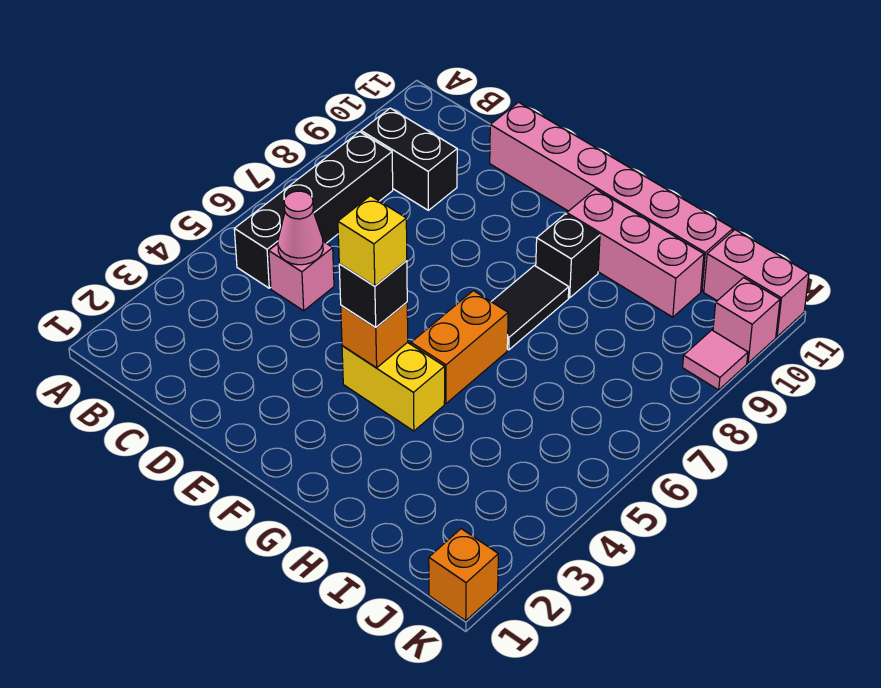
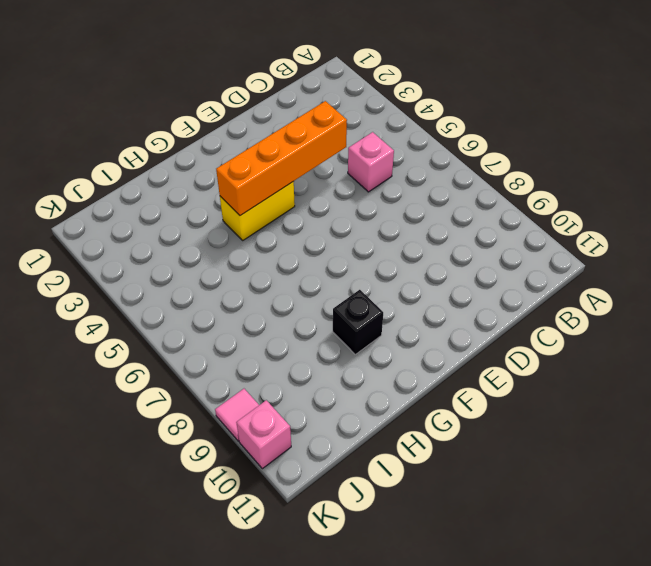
orange brick D4:G4 level 2 -> orange brick F4 level 2
none -> black brick B5:B8 level 1
none -> black brick B9:C9 level 1
none -> pink brick D11:I11 level 1

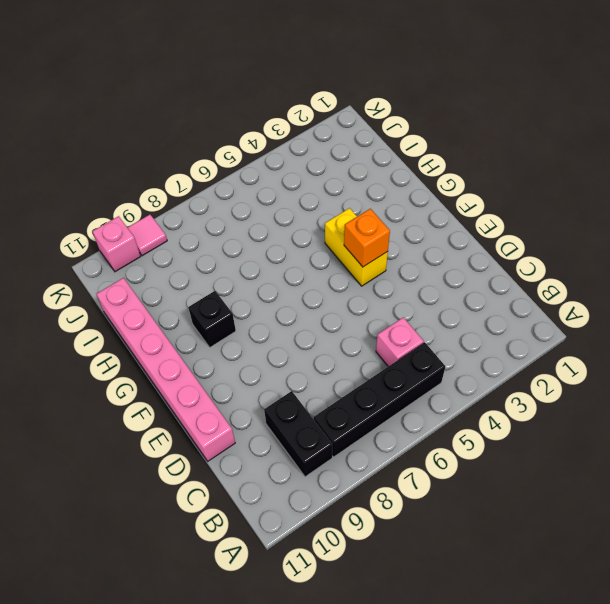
none -> orange brick G5:G6 level 1
none -> black tile G7:G8 level 1
none -> pink brick G10:I10 level 1

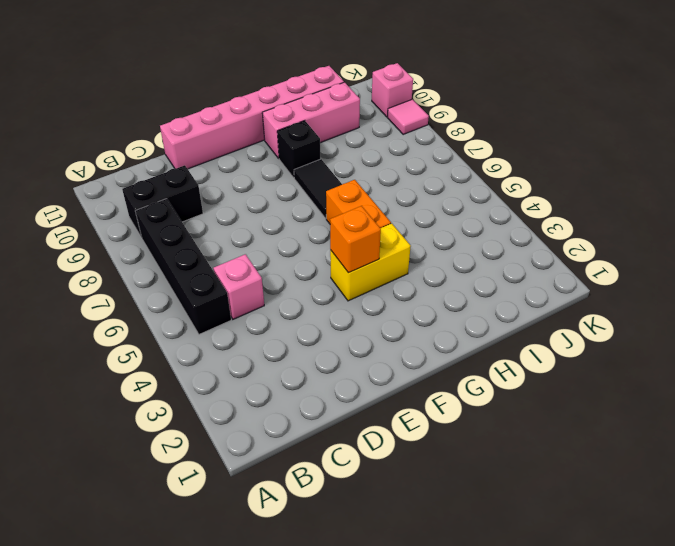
none -> pink brick J11:K11 level 1
none -> orange brick K1 level 1
none -> pink cone C5 level 2

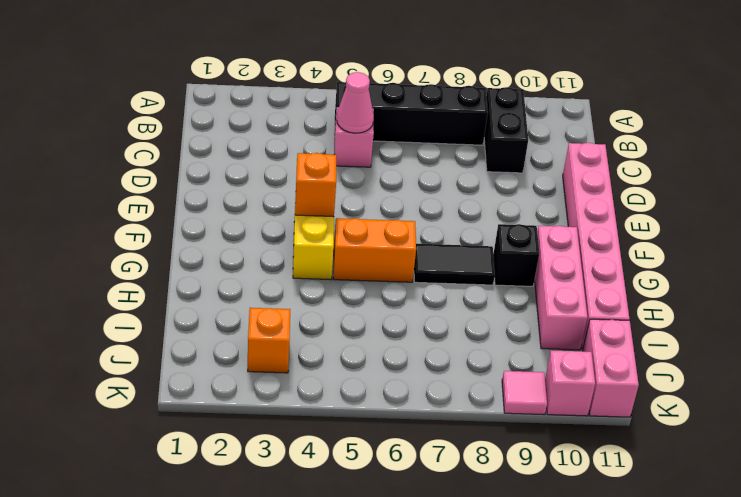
orange brick J3 level 1 -> orange brick K1 level 1
none -> black brick F4 level 3
none -> yellow brick F4 level 4

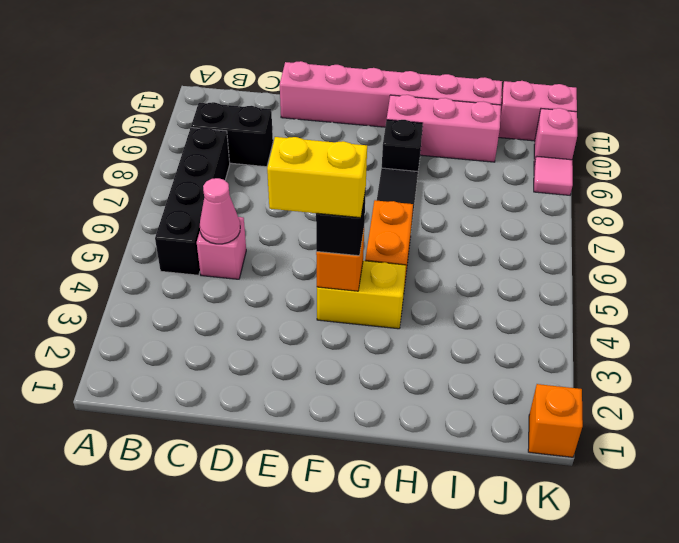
yellow brick E4:F4 level 4 -> yellow brick F4 level 4

